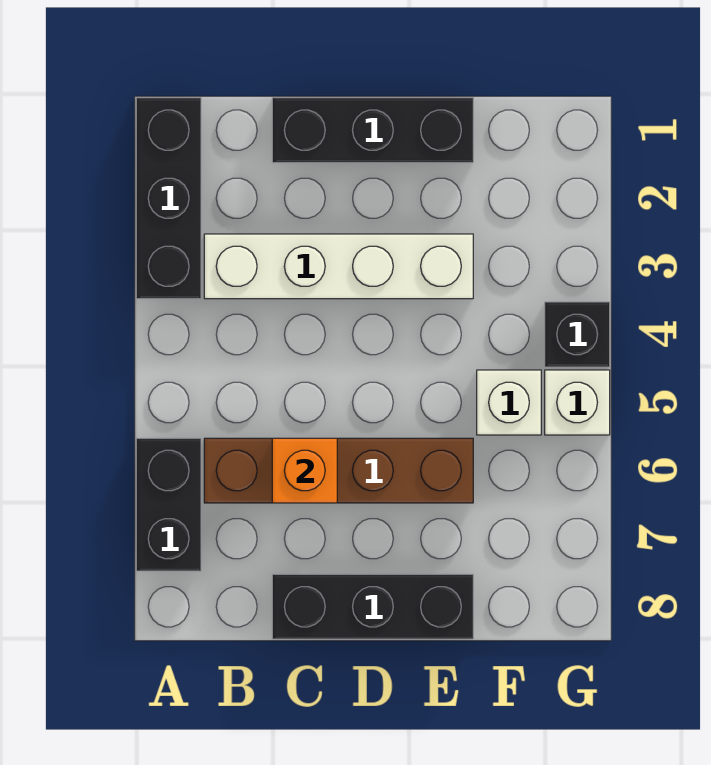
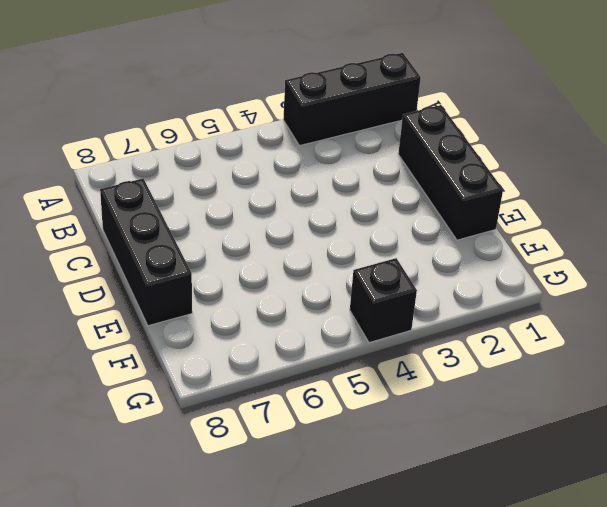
none -> black brick A6:A7 level 1
none -> white brick B3:E3 level 1

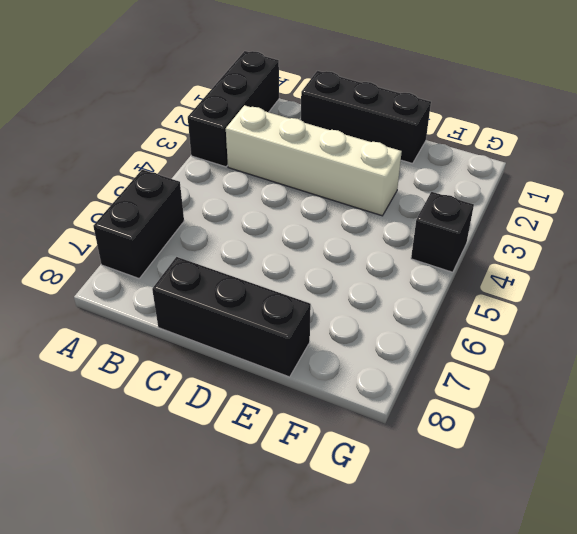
none -> brown brick B6:E6 level 1
none -> white brick F5 level 1

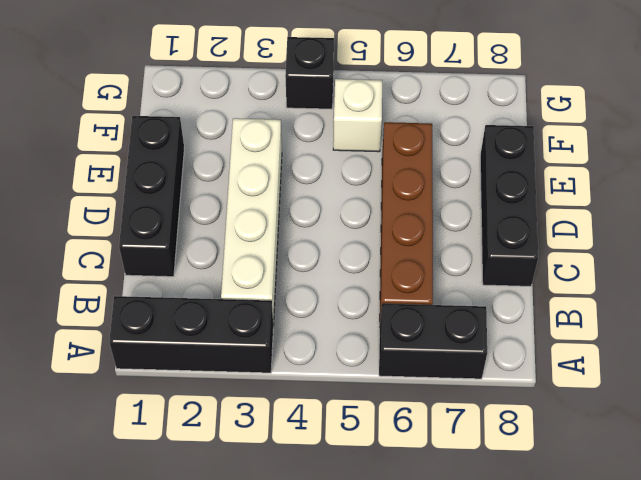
none -> white brick G5 level 1
none -> orange brick C6 level 2

